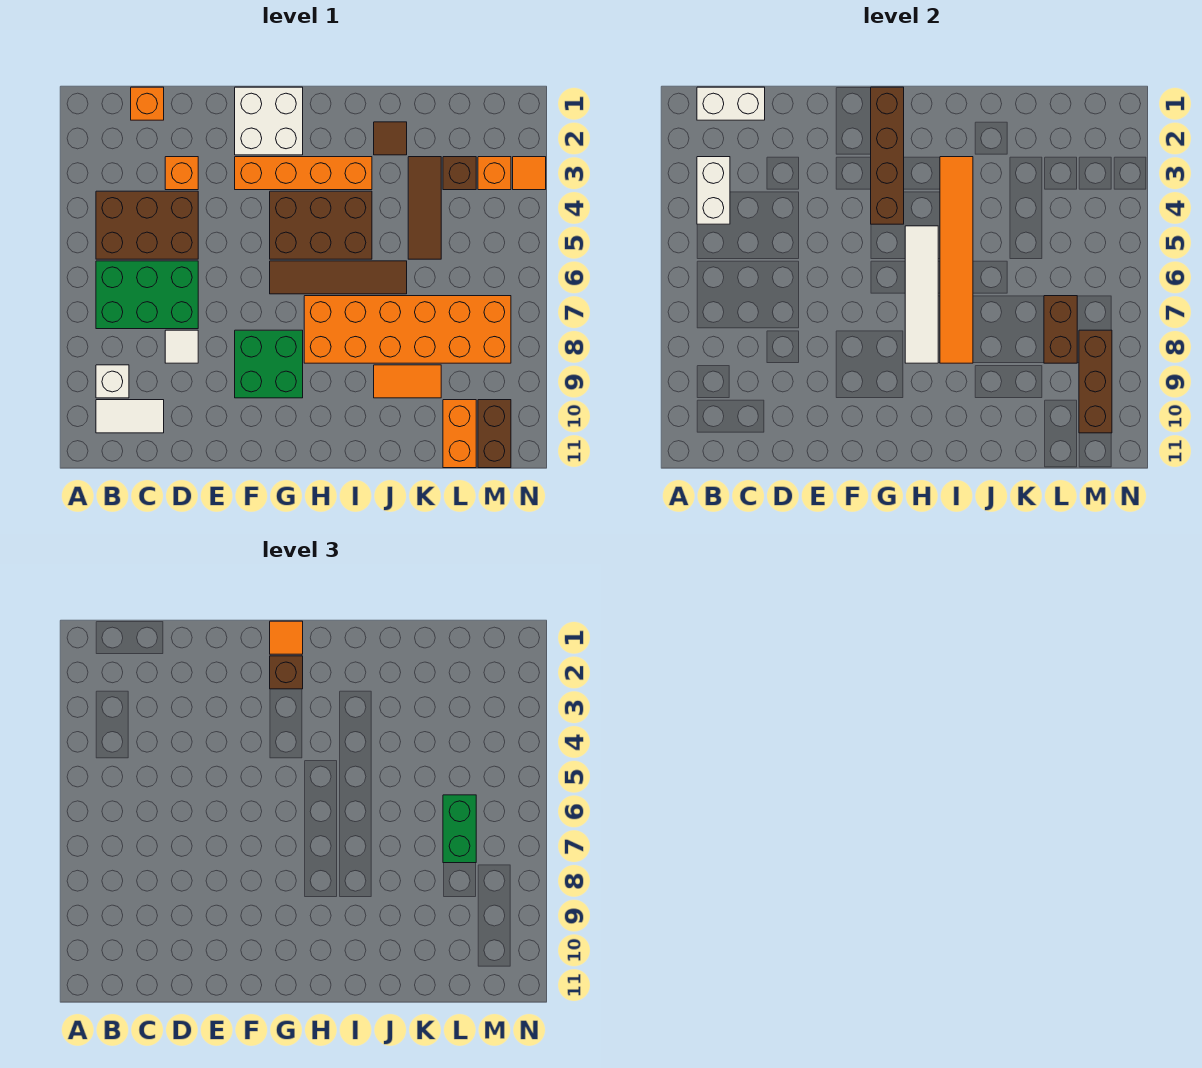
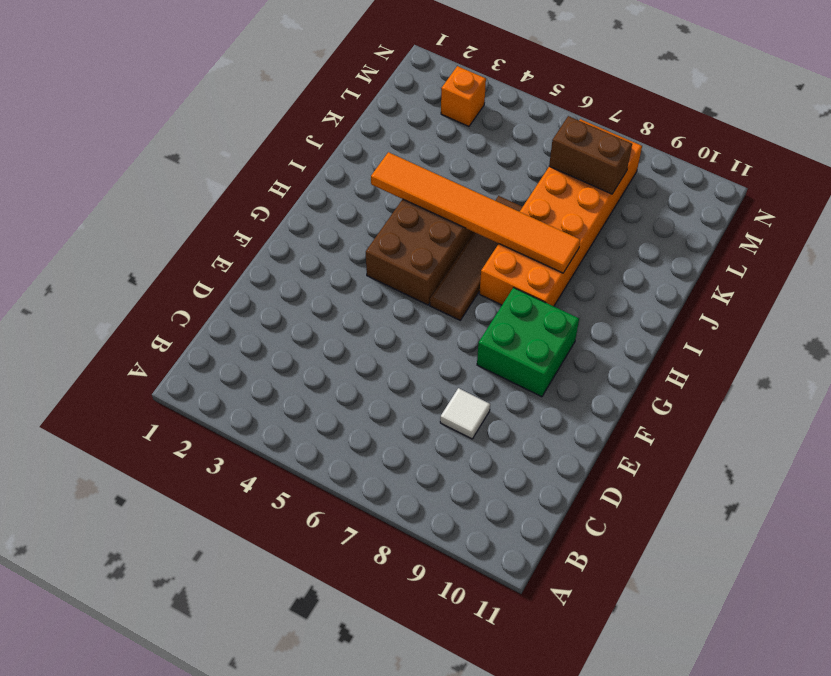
none -> brown brick B4:D5 level 1
none -> green brick B6:D7 level 1
none -> white brick B9 level 1
none -> white tile B10:C10 level 1

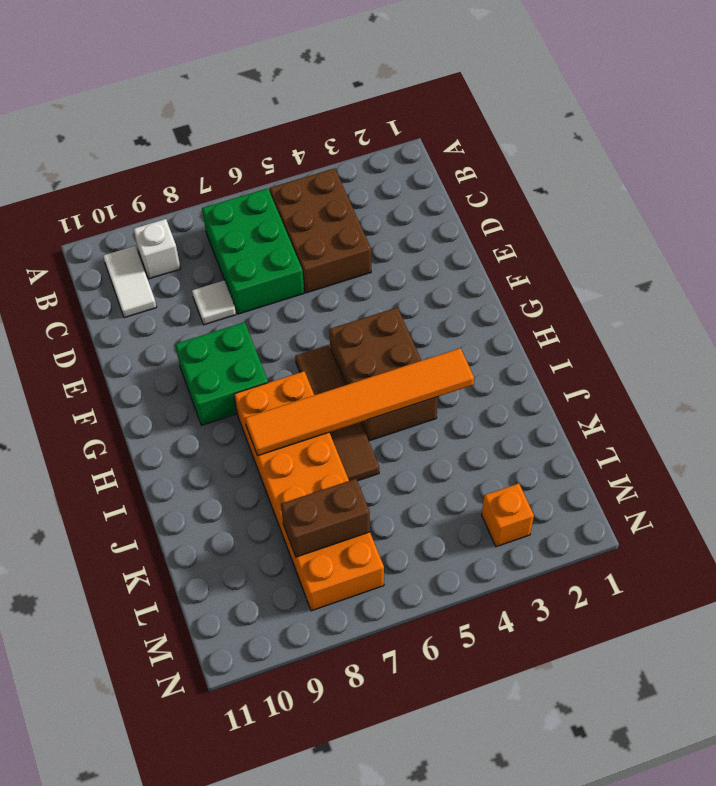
none -> orange brick C1 level 1
none -> orange brick D3 level 1
none -> white brick F1:G2 level 1
none -> orange brick F3:I3 level 1

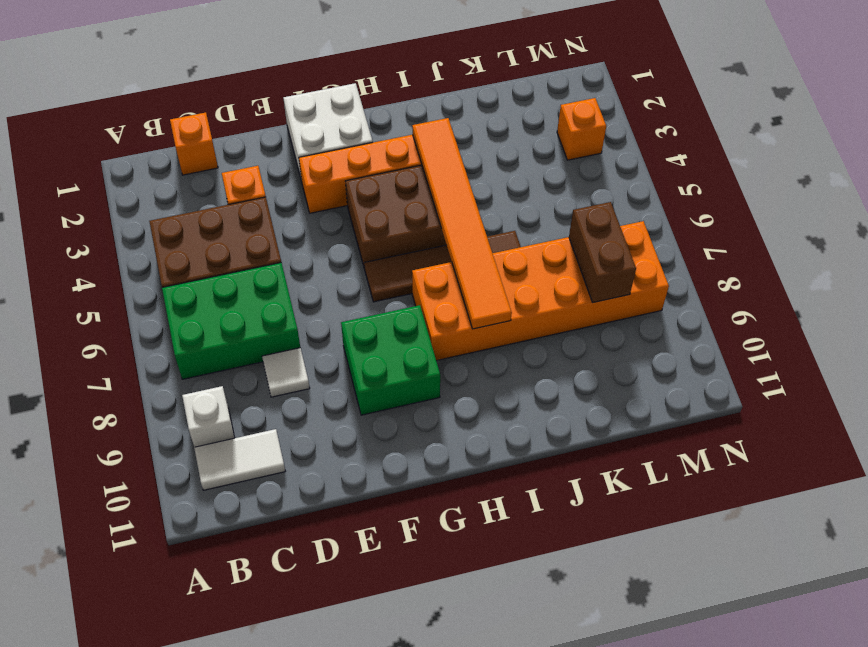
none -> brown tile J2 level 1
none -> orange tile J9:K9 level 1
none -> brown tile K3:K5 level 1
none -> brown brick L3 level 1

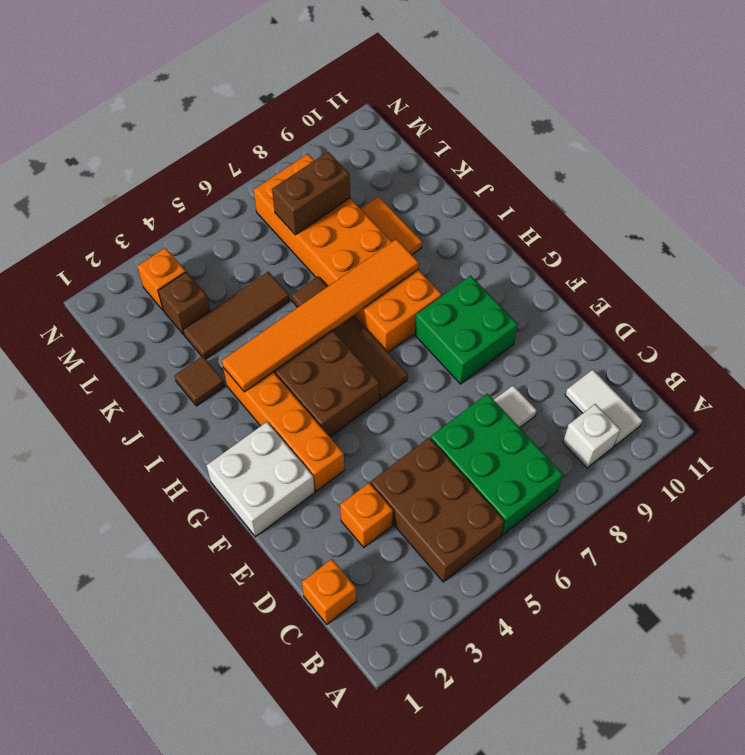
none -> orange brick L10:L11 level 1
none -> brown brick M10:M11 level 1
none -> orange tile N3 level 1
none -> white brick B1:C1 level 2

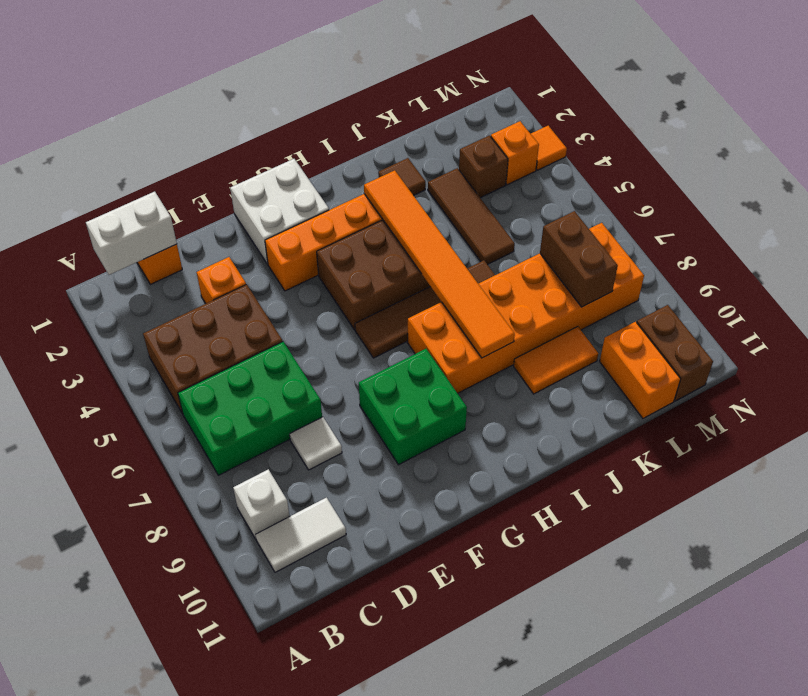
none -> white brick B3:B4 level 2
none -> brown brick G1:G4 level 2
none -> white tile H5:H8 level 2
none -> brown brick M8:M10 level 2

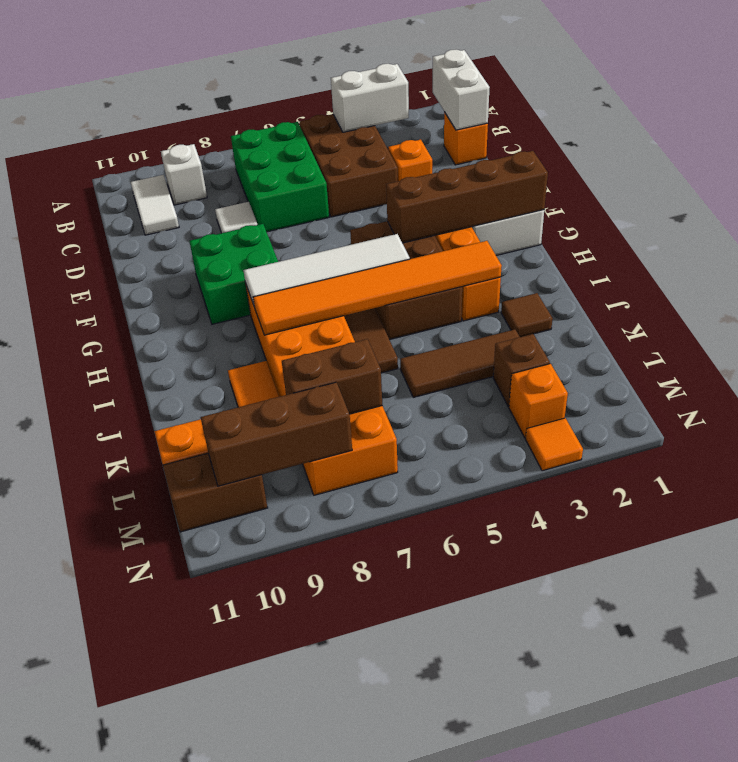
none -> orange tile G1 level 3
none -> brown brick G2 level 3
none -> green brick L6:L7 level 3

